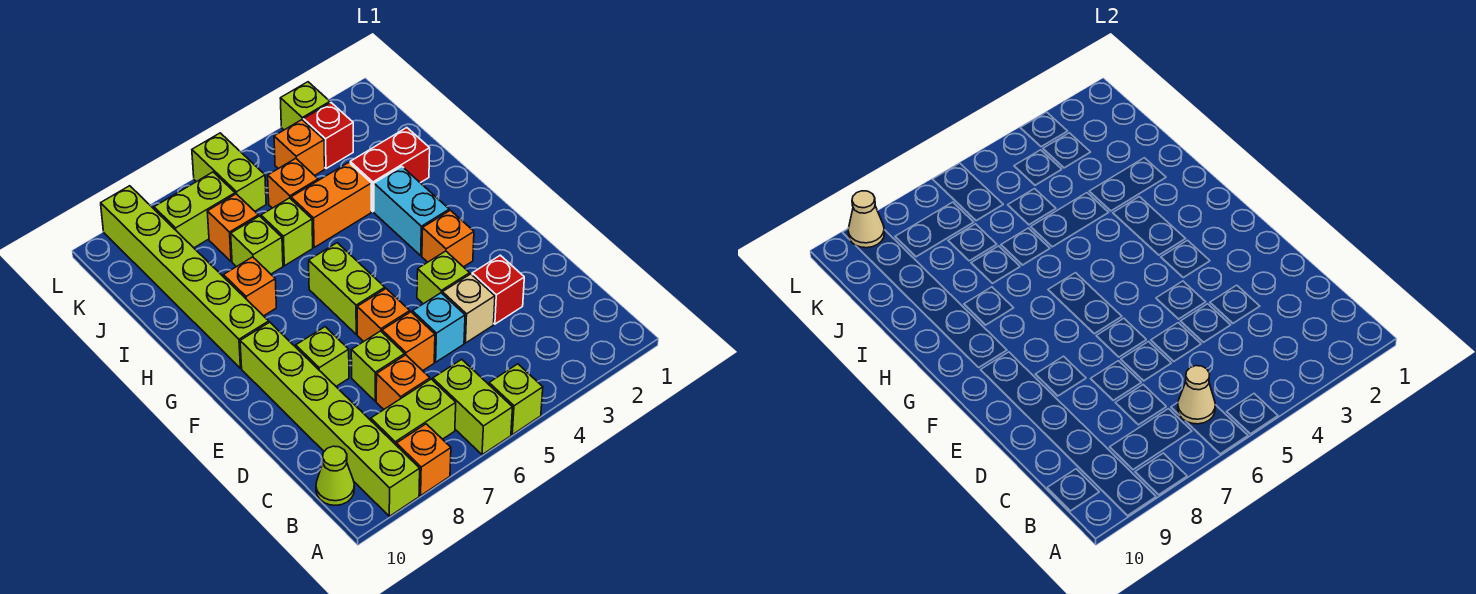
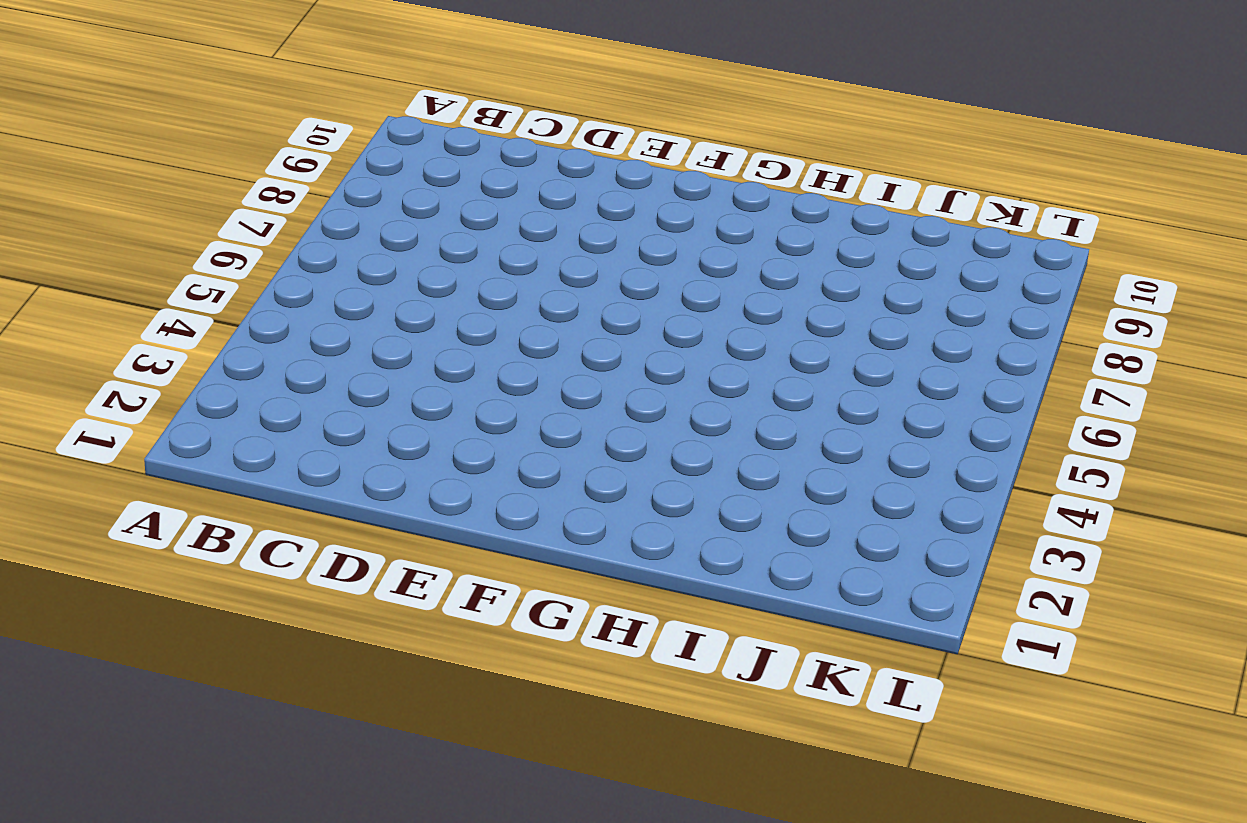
none -> lime brick A5 level 1
none -> lime brick A6:B6 level 1
none -> orange brick A8 level 1
none -> lime brick A9:F9 level 1

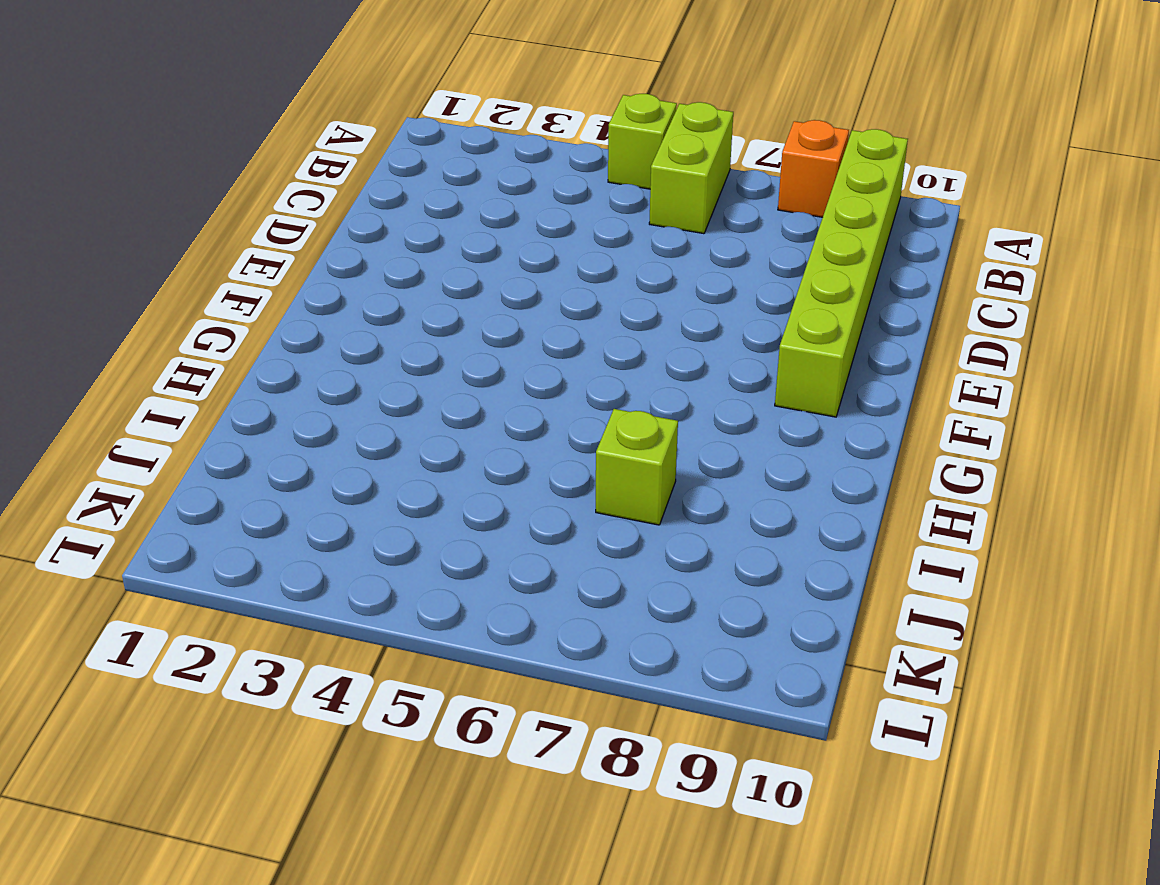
none -> lime brick B7:B8 level 1
none -> lime cone B10 level 1
none -> orange brick C7 level 1
none -> red brick D3 level 1

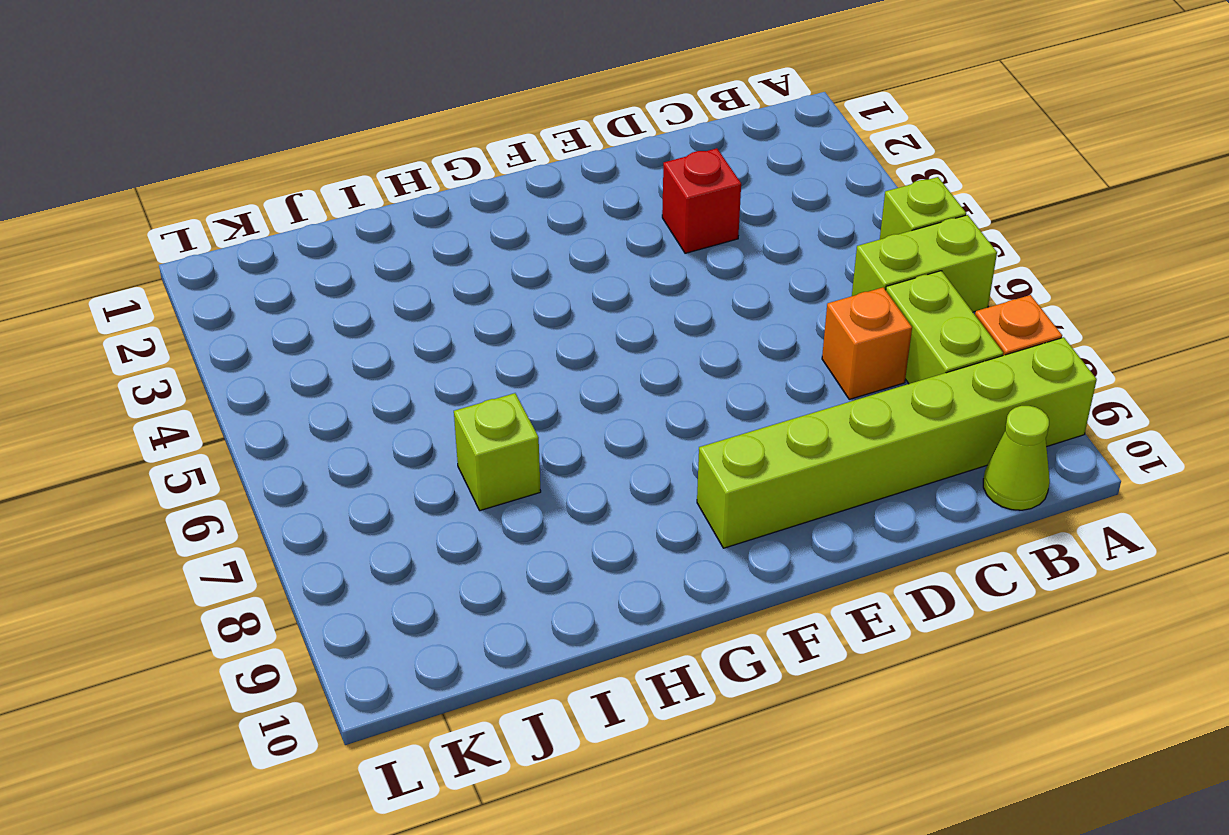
none -> tan brick D4 level 1
none -> cyan brick D5 level 1
none -> orange brick D6 level 1
none -> lime brick D7 level 1

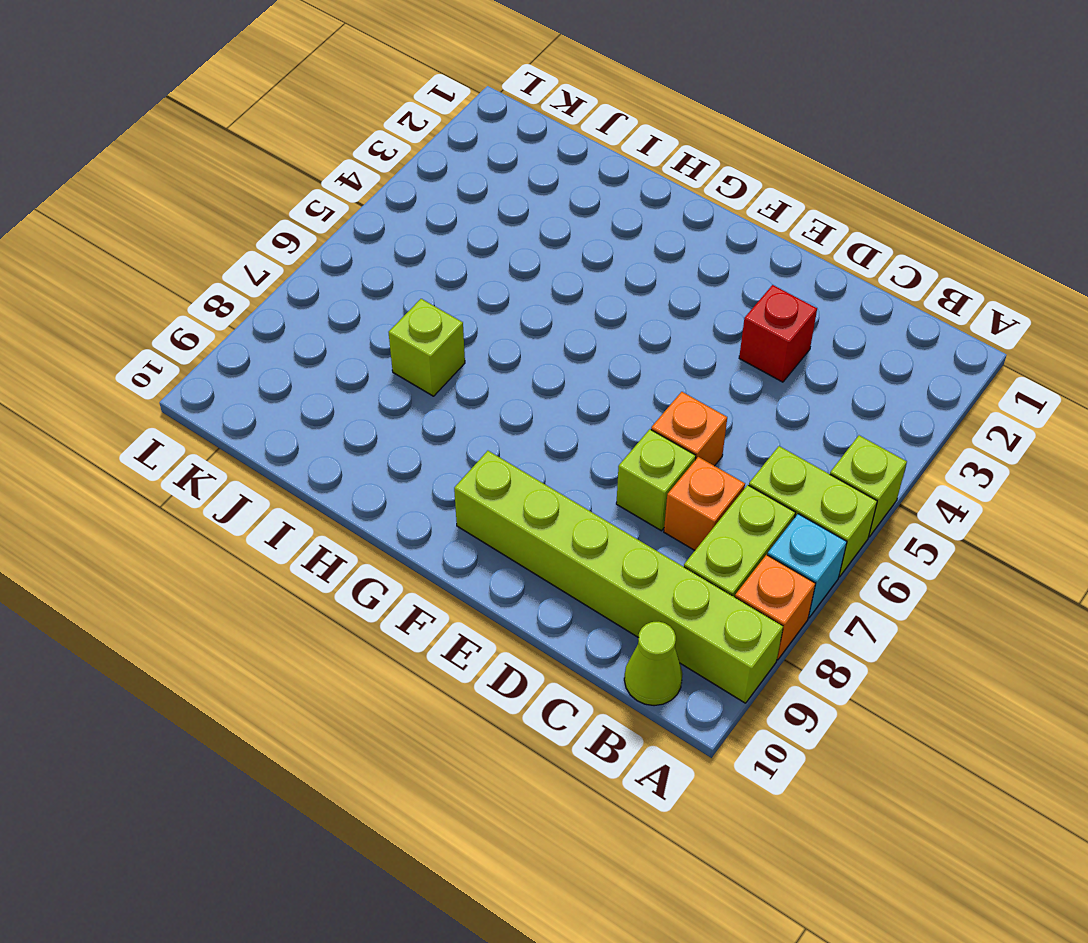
cyan brick A7 level 1 -> cyan brick D5 level 1
none -> tan brick D4 level 1
none -> lime brick E4 level 1
none -> orange brick E6 level 1
none -> lime brick E8 level 1

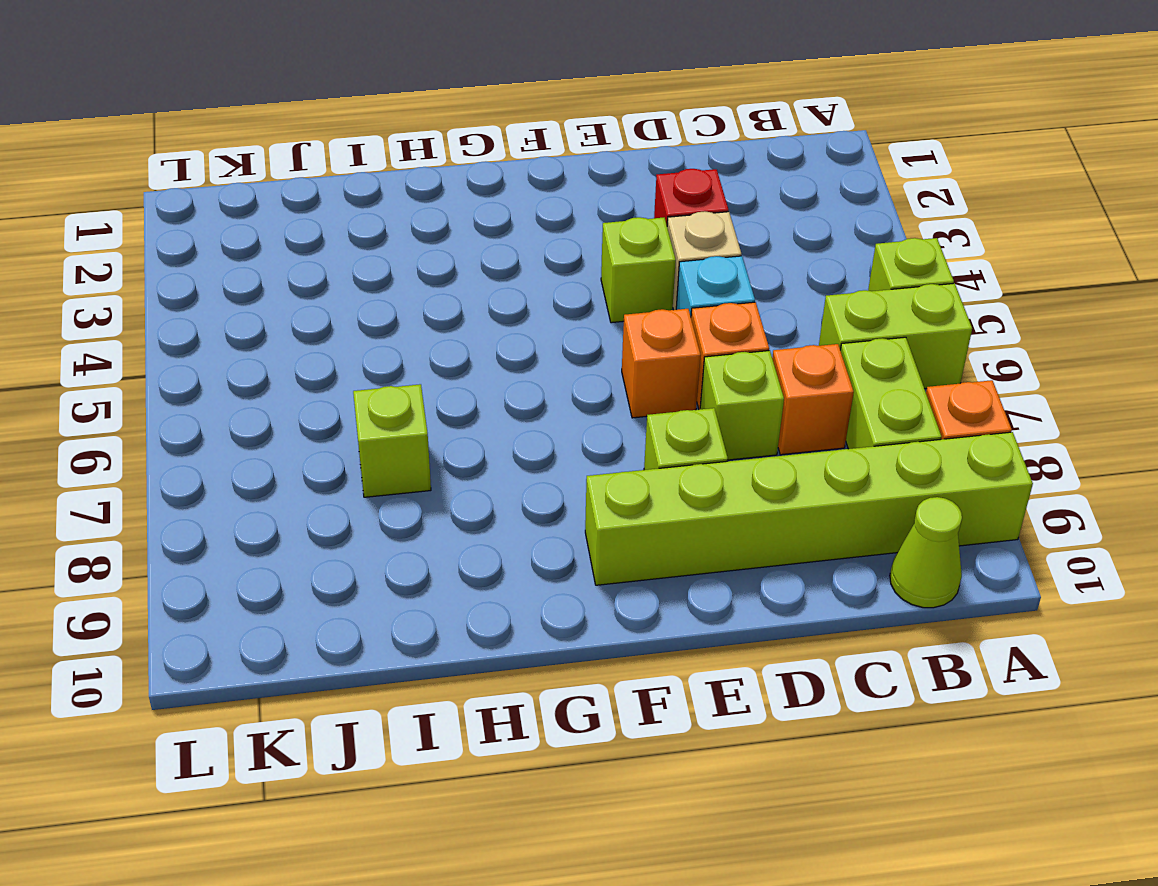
none -> orange brick F3 level 1
none -> lime brick F6:G6 level 1
none -> cyan brick G3:H3 level 1
none -> lime brick G9:L9 level 1

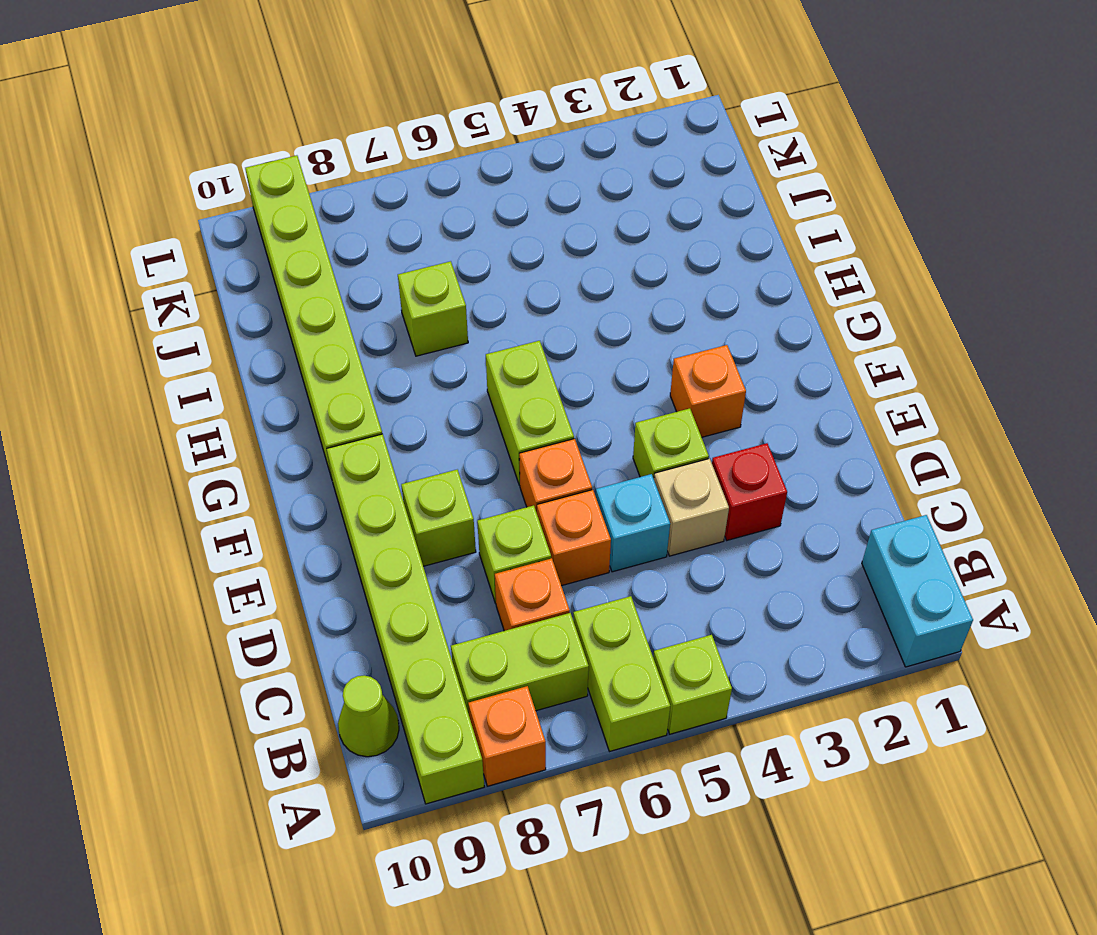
cyan brick A1:B1 level 1 -> cyan brick G3:H3 level 1
none -> orange brick H8 level 1
none -> red brick I2:I3 level 1
none -> orange brick I4:I5 level 1
none -> lime brick I6 level 1

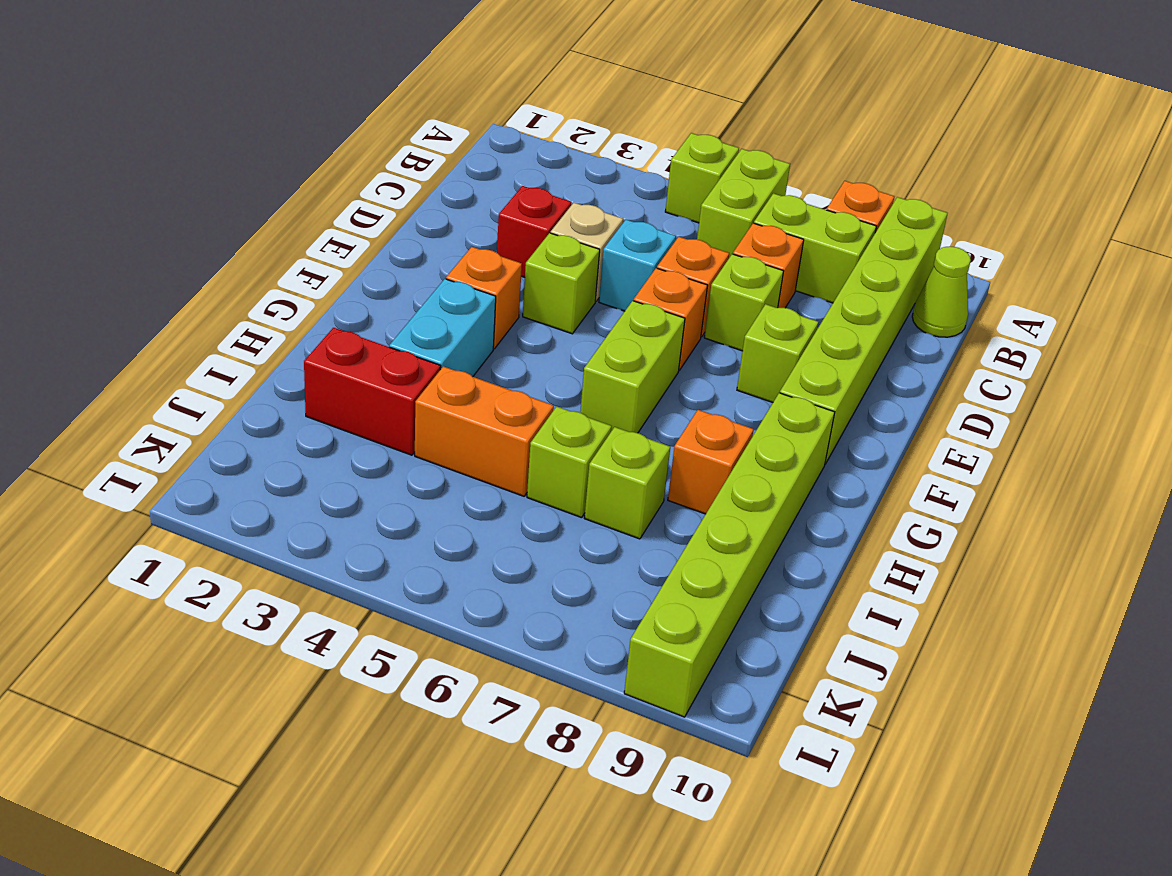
none -> orange brick J5 level 1
none -> orange brick J7 level 1
none -> red brick K3 level 1
none -> orange brick K4 level 1

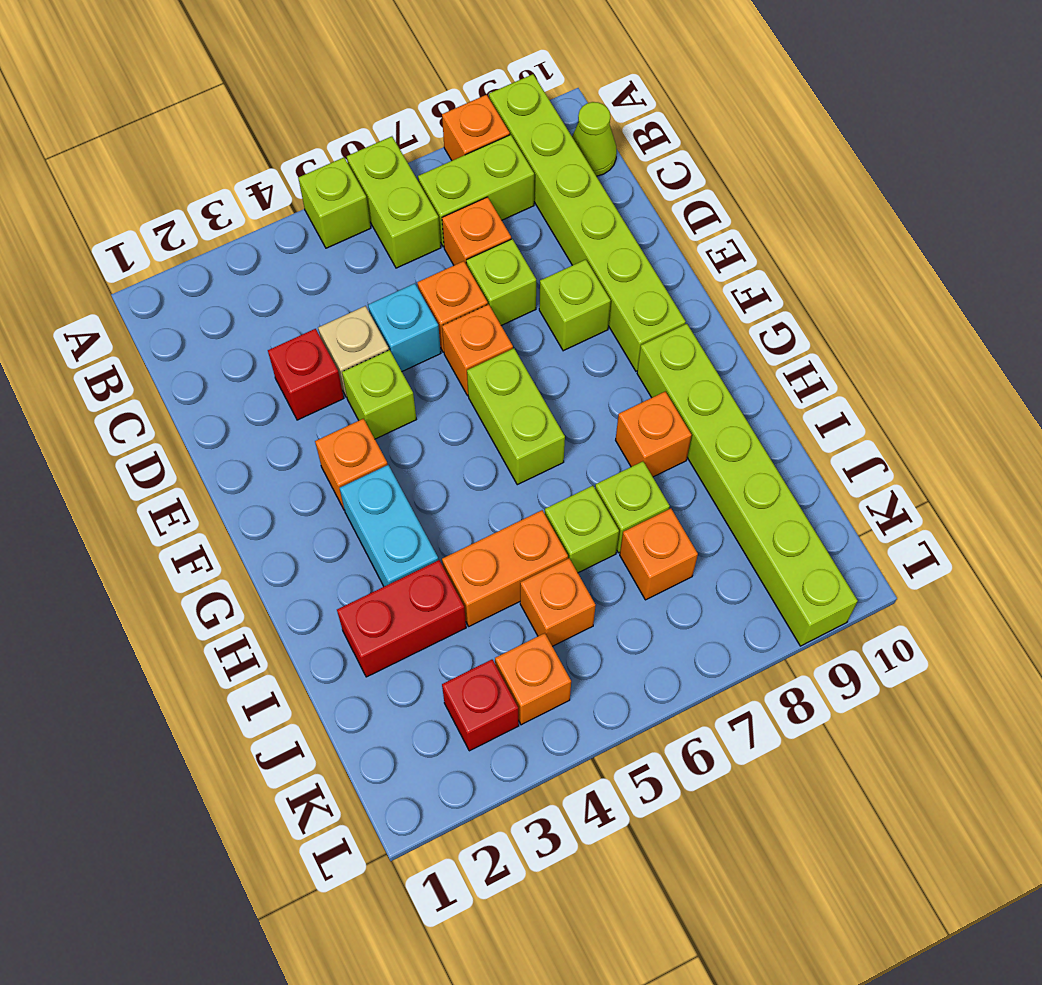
none -> lime brick K6:L6 level 1
none -> lime brick K7:K8 level 1
none -> lime brick L3 level 1
none -> tan cone B6 level 2

